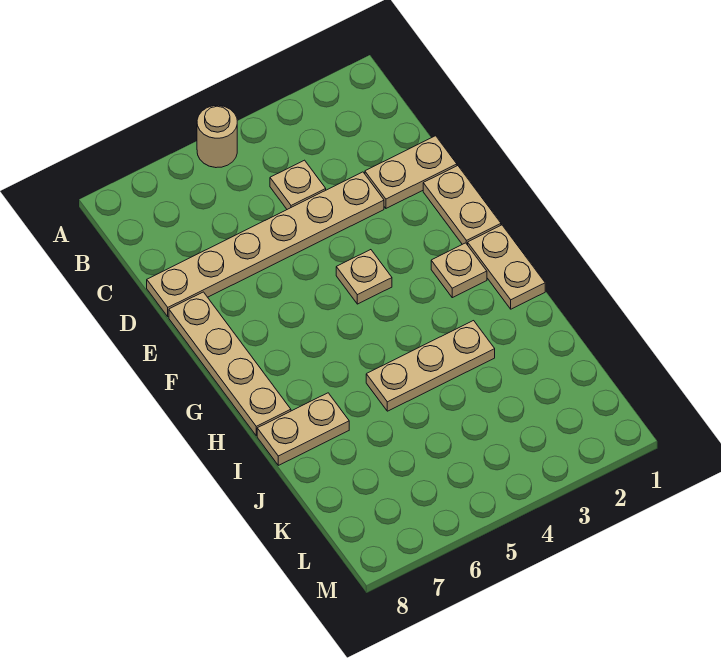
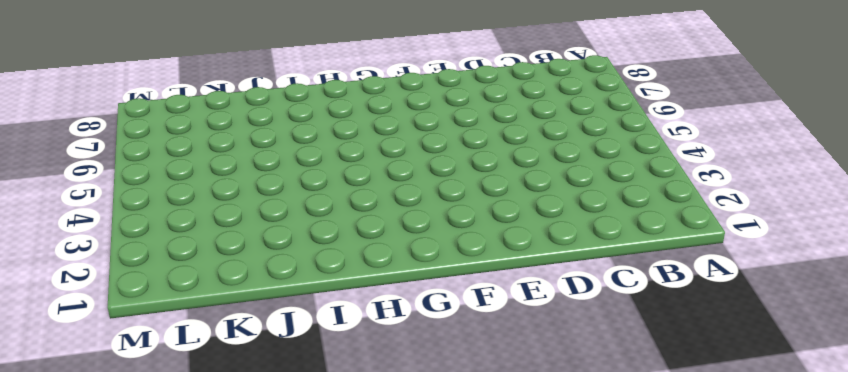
none -> tan round brick A5 level 1
none -> tan plate C4 level 1

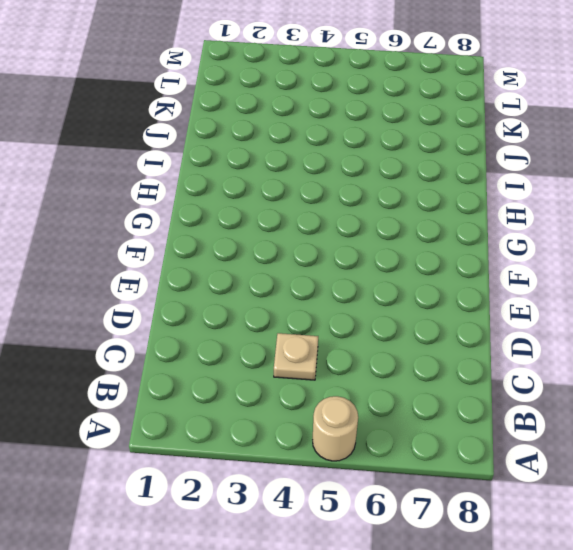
none -> tan plate D1:D2 level 1
none -> tan plate D3:D8 level 1

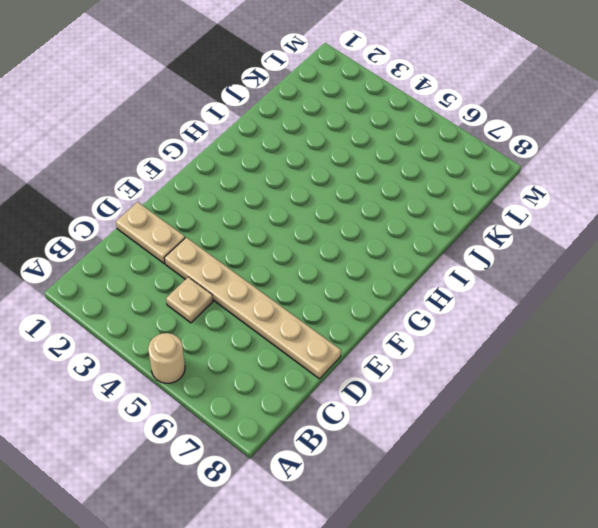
none -> tan plate E1:F1 level 1
none -> tan plate E8:H8 level 1

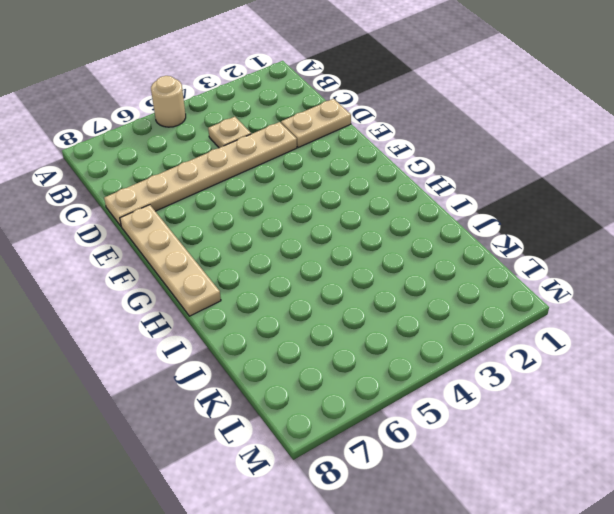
none -> tan plate E1:F1 level 1
none -> tan plate F4 level 1

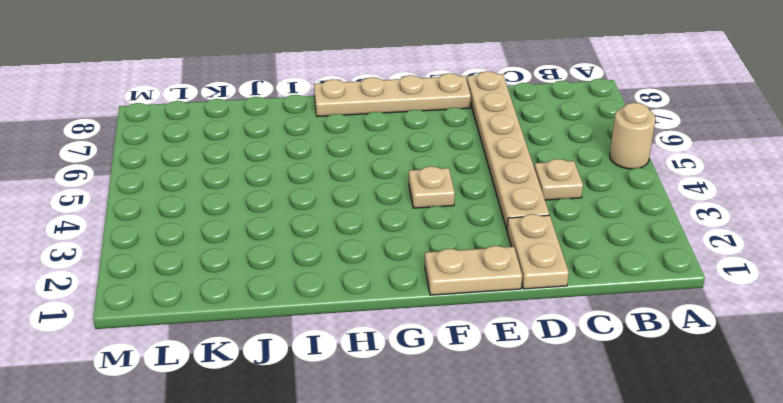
none -> tan plate G1:H1 level 1
none -> tan plate G2 level 1

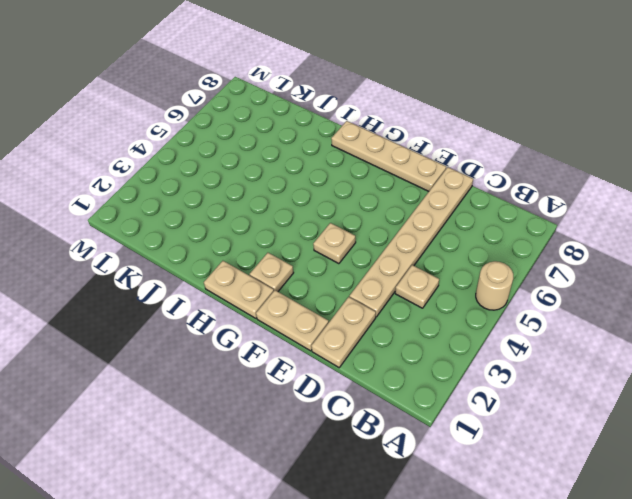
none -> tan plate I3:I5 level 1
none -> tan plate I7:I8 level 1

